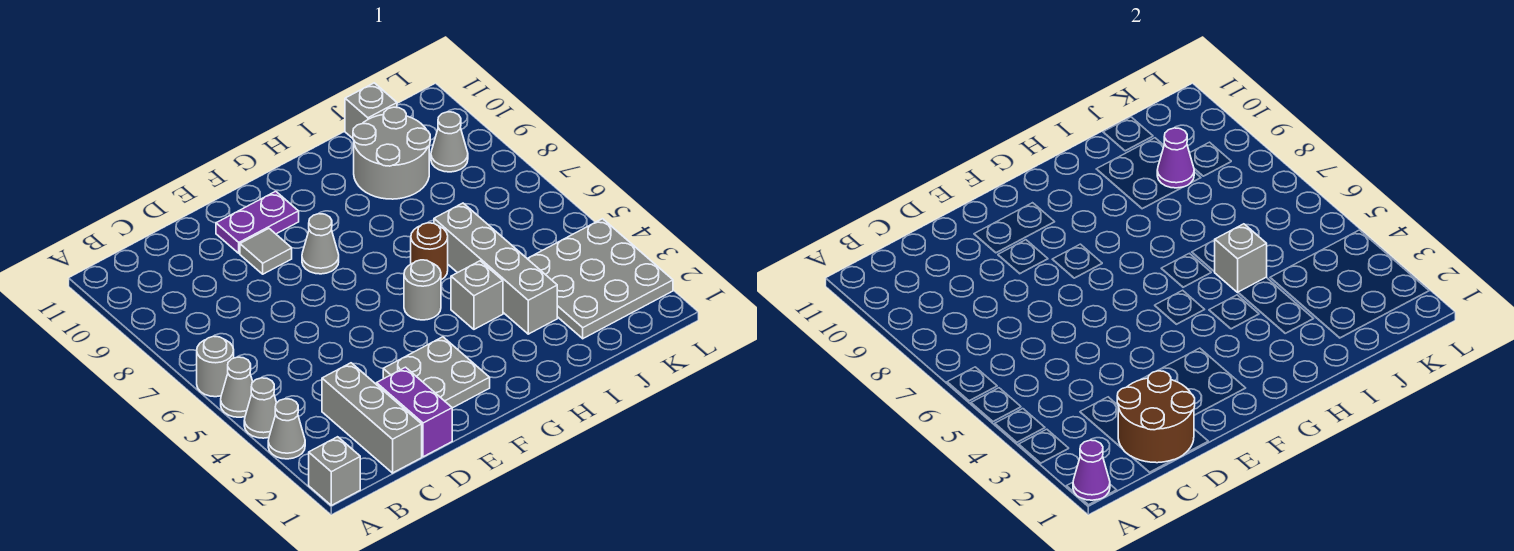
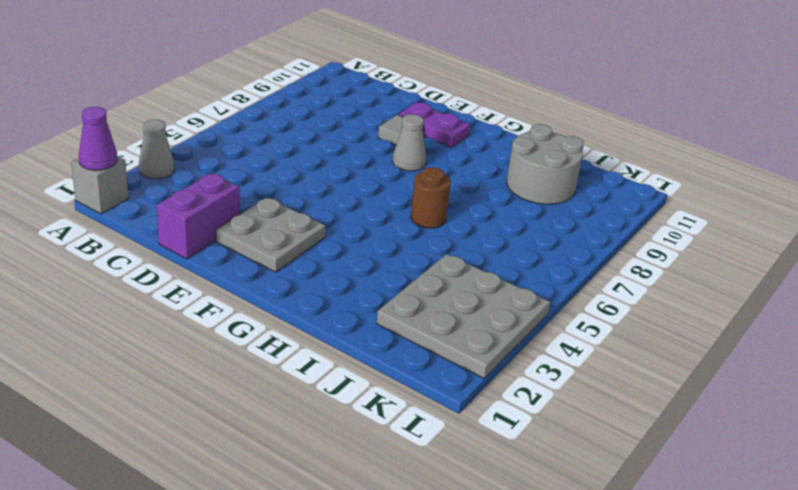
none -> grey cone A4 level 1
none -> grey cone A5 level 1
none -> grey round brick A6 level 1

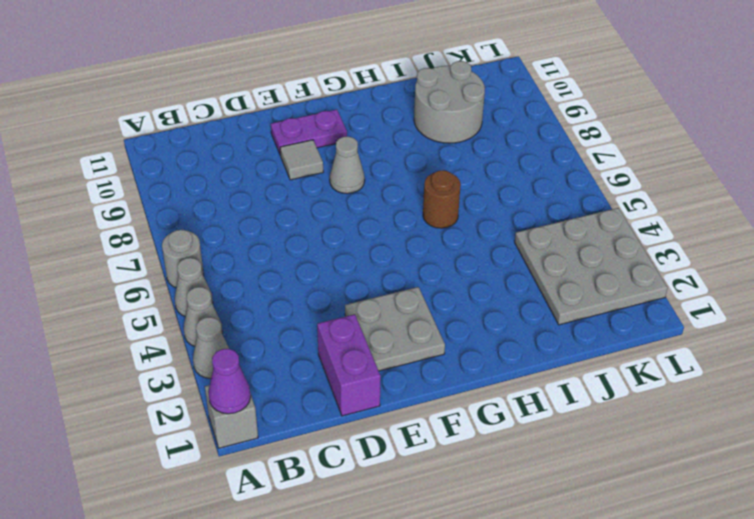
none -> grey brick C1:C3 level 1
none -> grey round brick G5 level 1
none -> grey brick H4 level 1

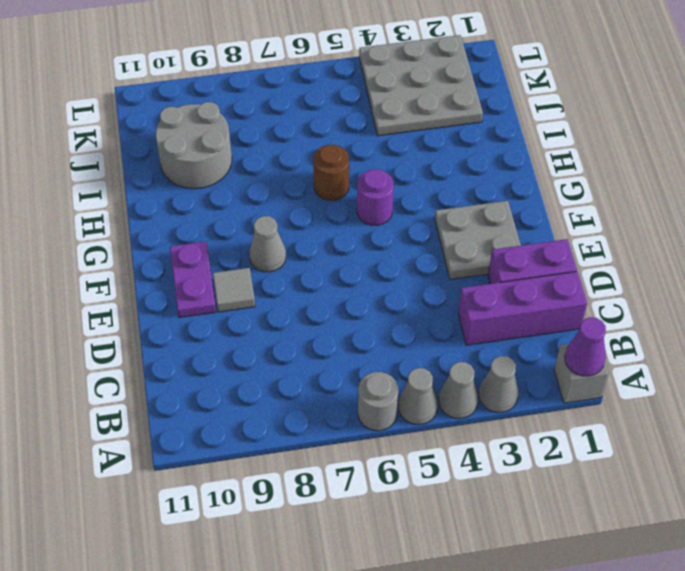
purple brick C1:C3 level 1 -> grey brick C1:C3 level 1
purple round brick G5 level 1 -> grey round brick G5 level 1
none -> grey brick H4 level 1
none -> grey brick I3:I6 level 1
none -> grey brick J11 level 1

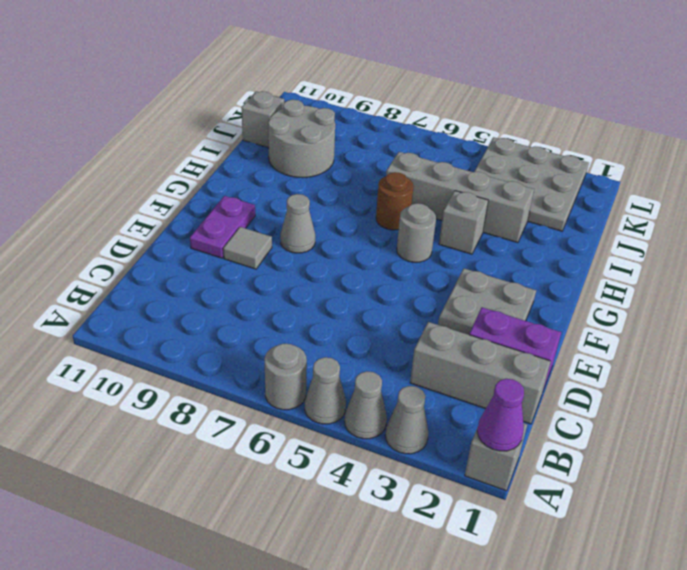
none -> grey cone K9 level 1
none -> brown round brick C1:D2 level 2
none -> grey brick I5 level 2

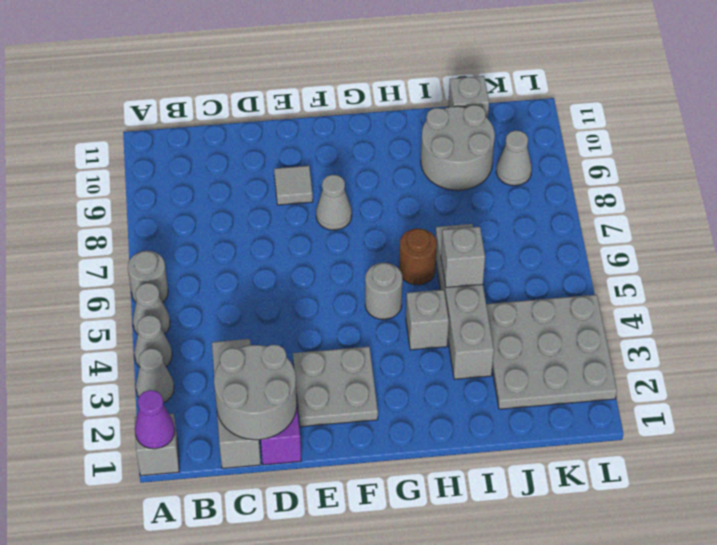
grey round brick C1:D2 level 2 -> brown round brick C1:D2 level 2
none -> purple plate E10:F10 level 1
none -> purple cone J9 level 2

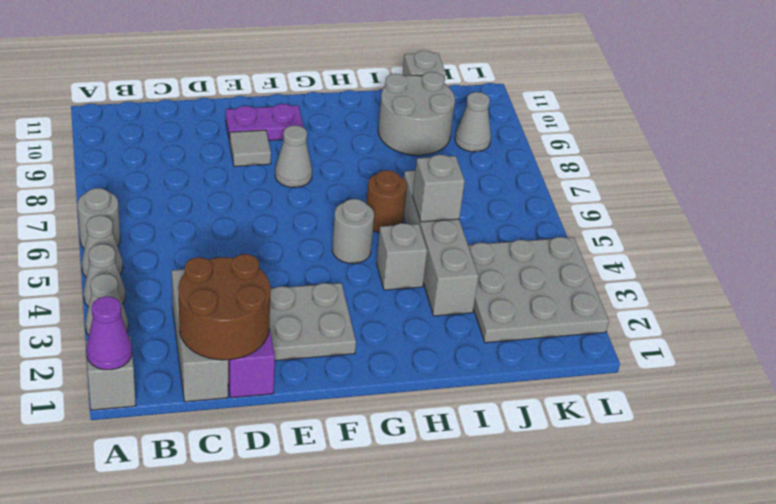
none -> purple cone J9 level 2

